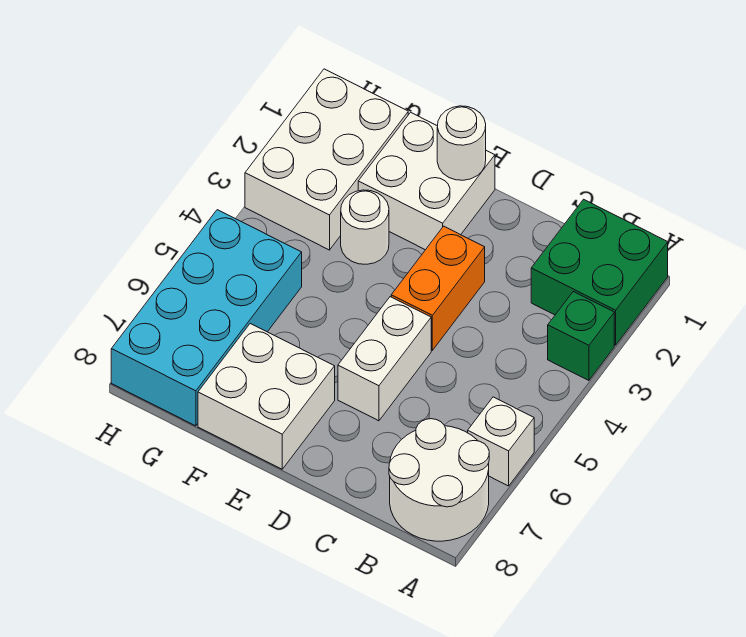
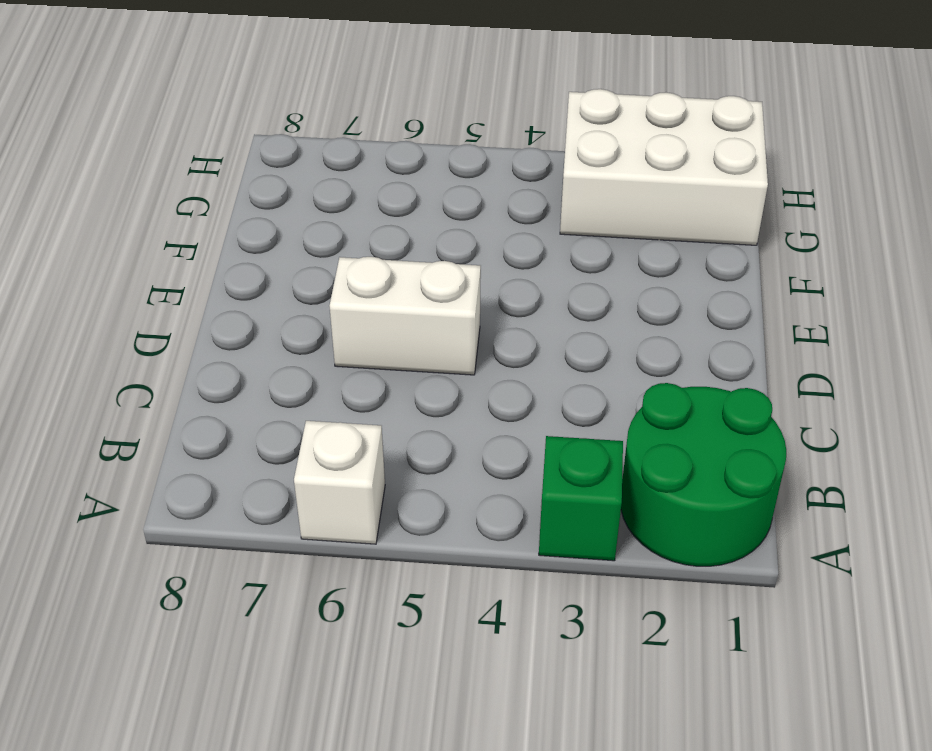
green round brick A1:B2 level 1 -> green brick A1:B2 level 1
none -> white round brick A7:B8 level 1
none -> orange brick D3:D4 level 1
none -> white brick E1:F2 level 1

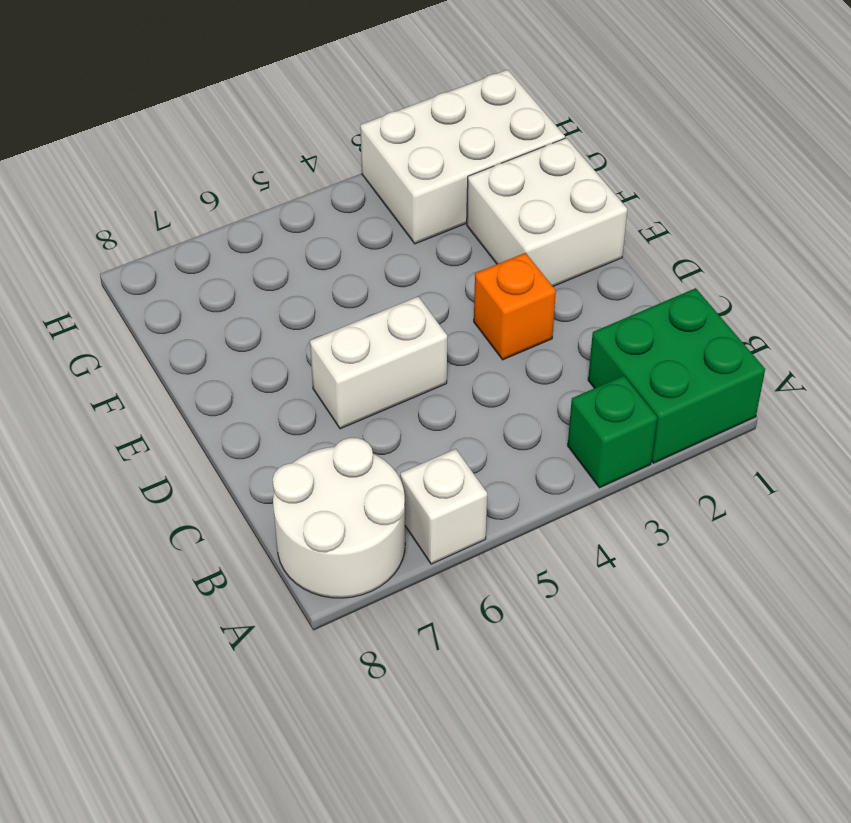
orange brick D3 level 1 -> orange brick D3:D4 level 1
none -> white brick E7:F8 level 1
none -> white round brick F3 level 1
none -> cyan brick G5:H8 level 1

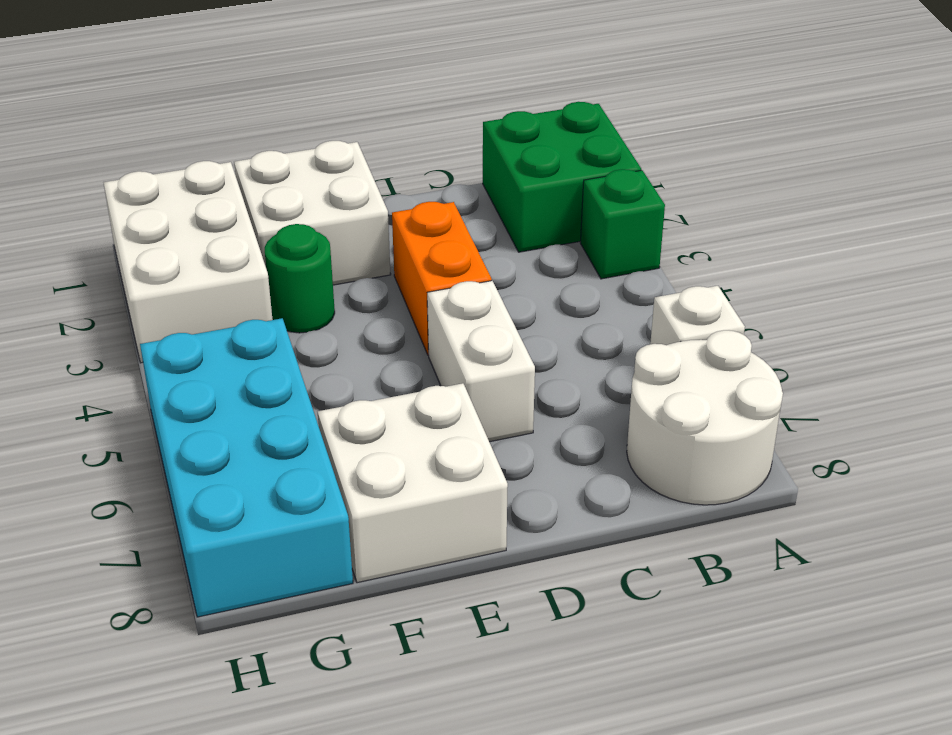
green round brick F3 level 1 -> white round brick F3 level 1
none -> white round brick E1 level 2

